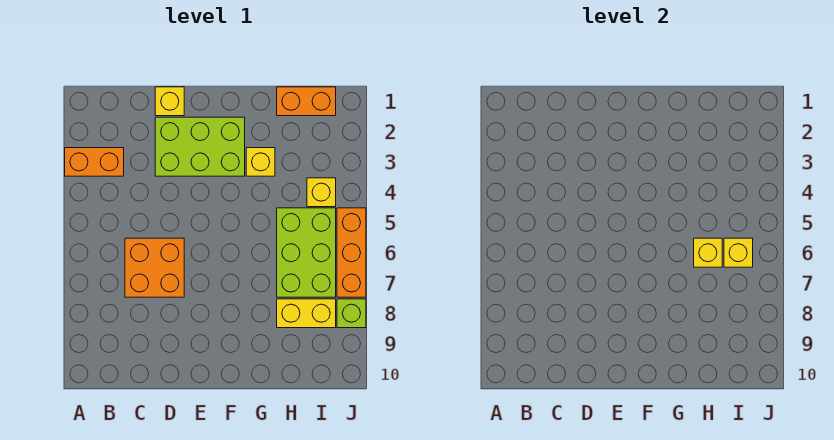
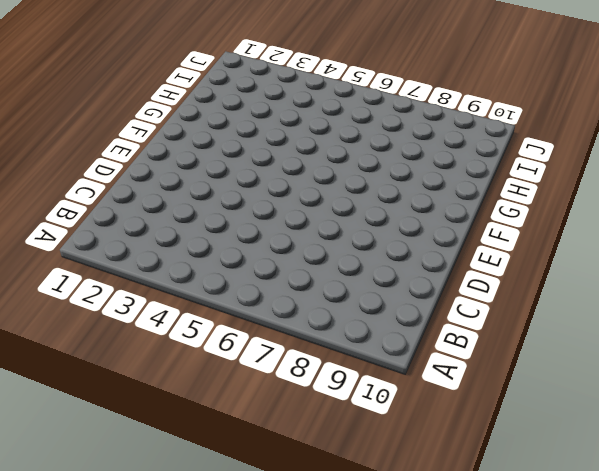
none -> orange brick A3:B3 level 1
none -> orange brick C6:D7 level 1
none -> yellow brick D1 level 1

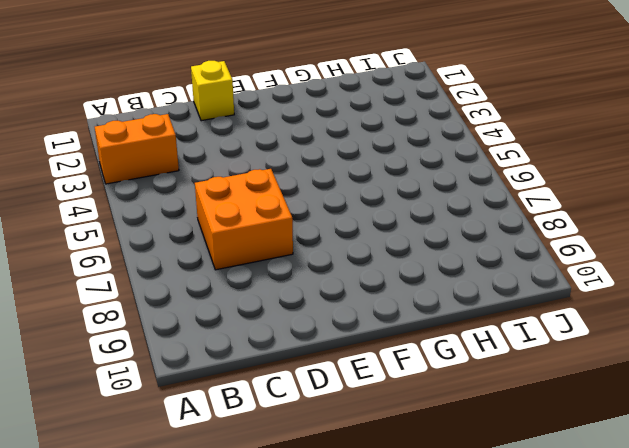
none -> lime brick D2:F3 level 1
none -> yellow brick G3 level 1
none -> orange brick H1:I1 level 1

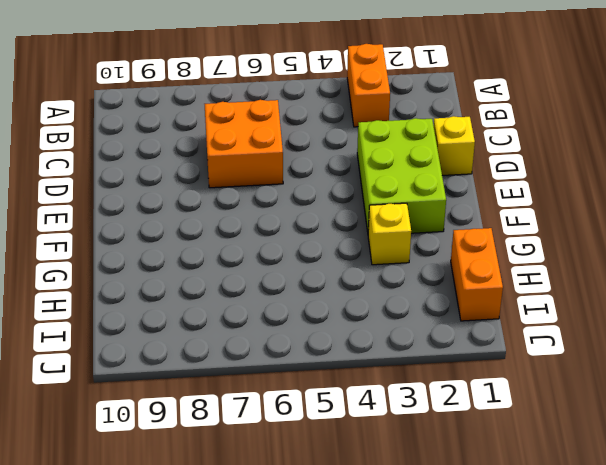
none -> lime brick H5:I7 level 1
none -> yellow brick H8:I8 level 1
none -> yellow brick I4 level 1

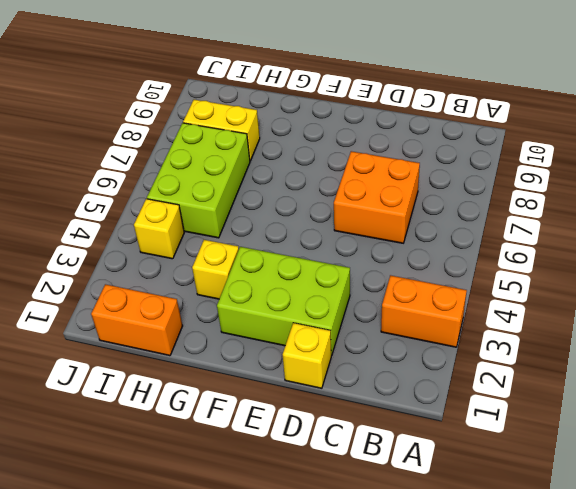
none -> orange brick J5:J7 level 1
none -> lime brick J8 level 1
none -> yellow brick H6 level 2

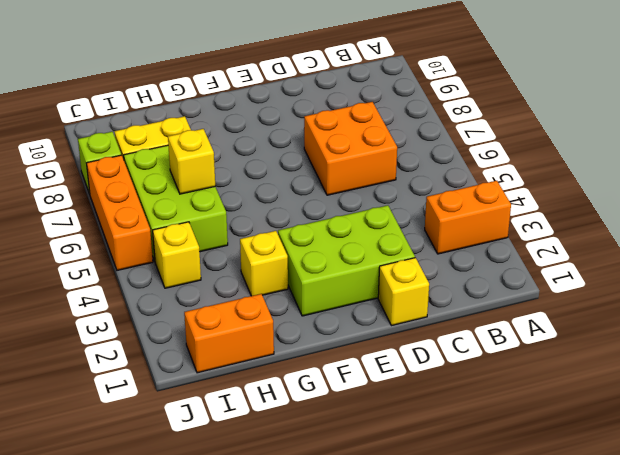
none -> yellow brick I6 level 2

